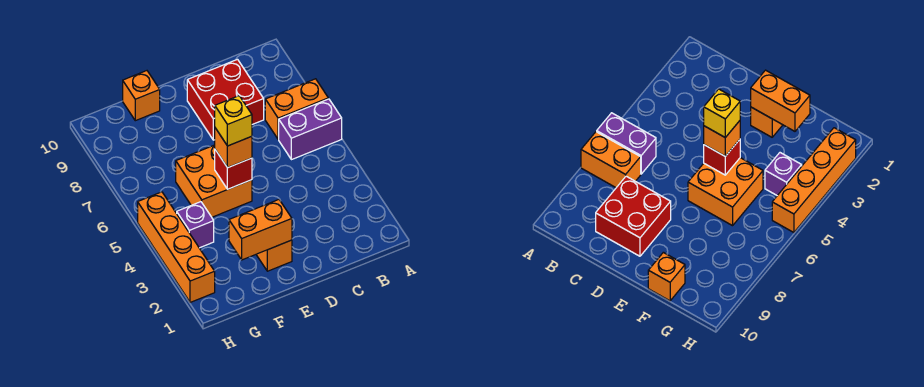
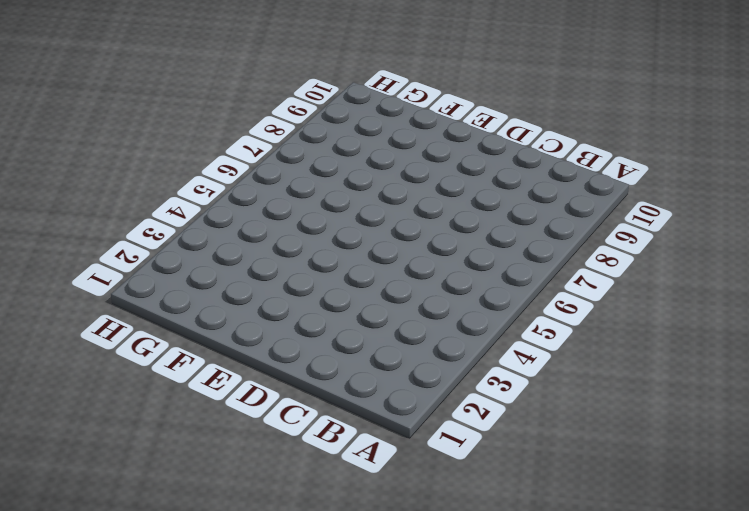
none -> purple brick A6:B6 level 1
none -> orange brick A7:B7 level 1
none -> red brick C8:D9 level 1

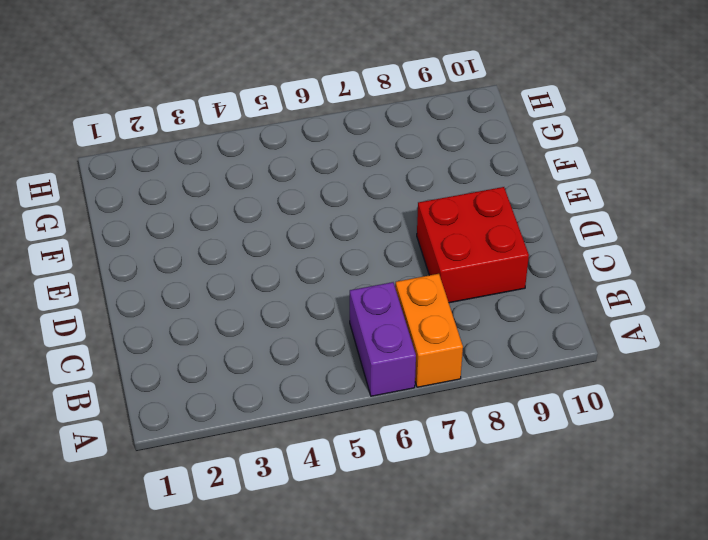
none -> orange brick E2 level 1
none -> orange brick E5:F6 level 1
none -> orange brick F10 level 1

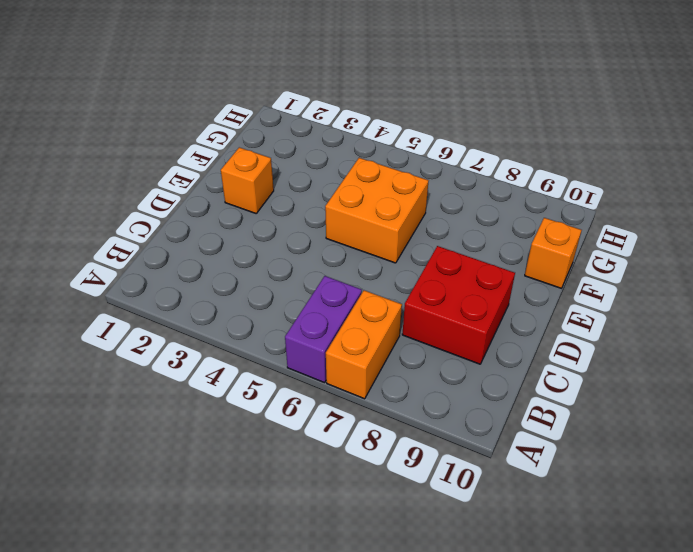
none -> purple brick G4 level 1
none -> orange brick H2:H5 level 1
none -> orange brick E2:F2 level 2

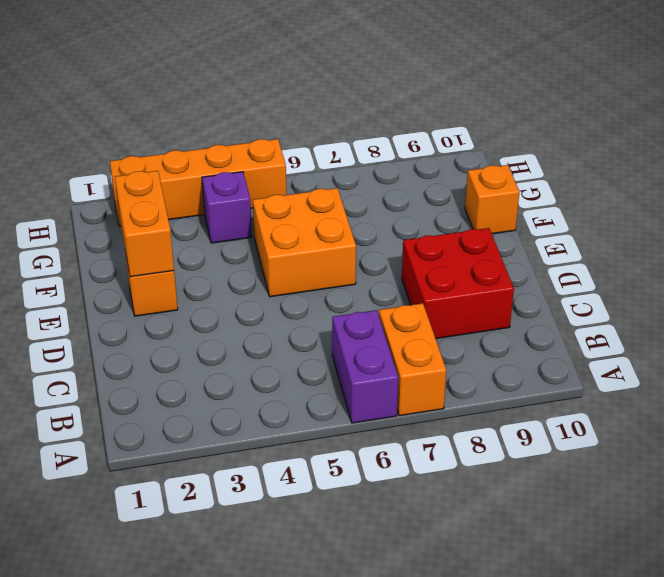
none -> red brick E5 level 2
none -> orange brick E5 level 3
none -> yellow brick E5 level 4

